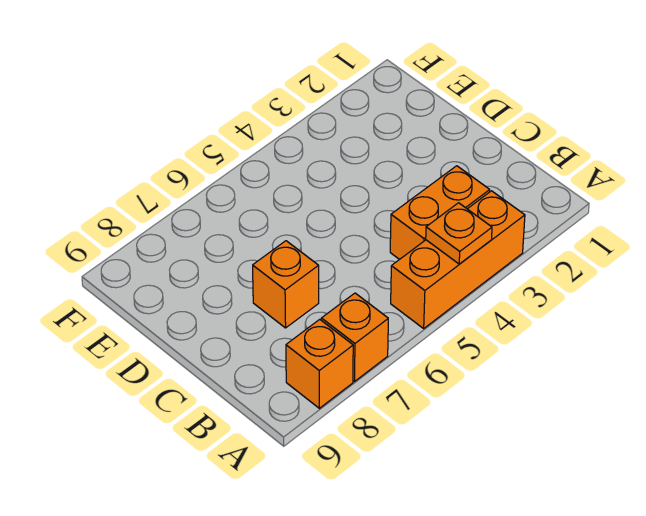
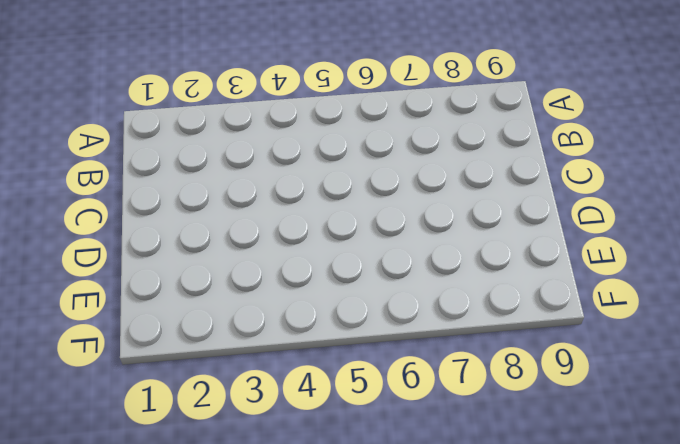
none -> orange brick A3:A5 level 1
none -> orange brick A7 level 1

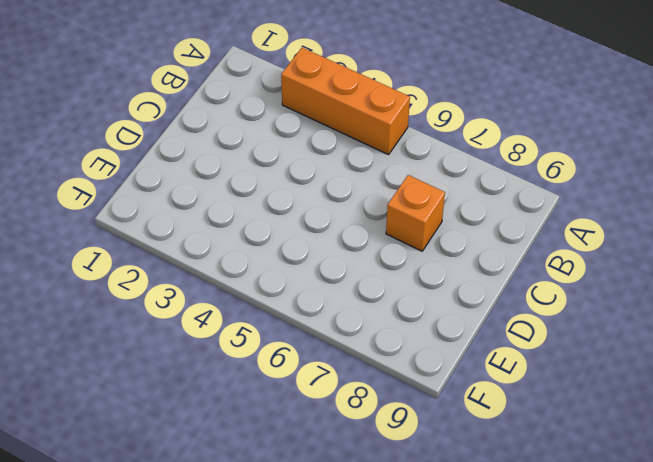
none -> orange brick A7 level 1
none -> orange brick A8 level 1

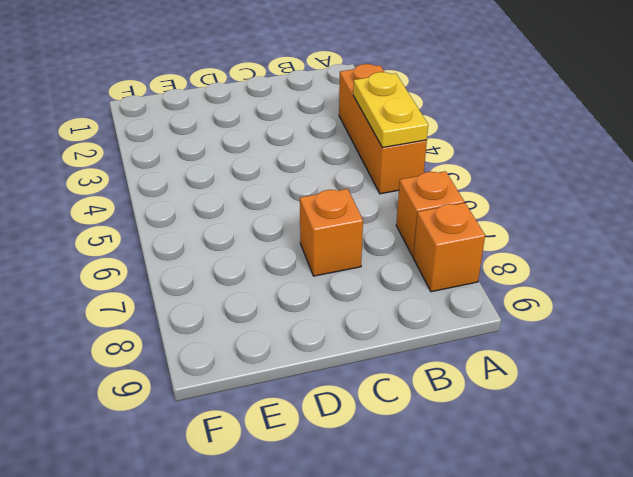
yellow plate A4:A5 level 2 -> orange plate A4 level 2
none -> orange brick B3:B4 level 1

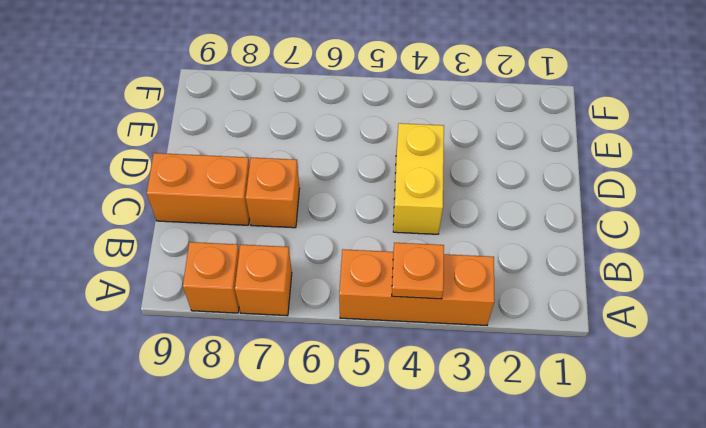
yellow brick C4:D4 level 1 -> none
orange brick C8:C9 level 1 -> orange brick B3:B4 level 1

